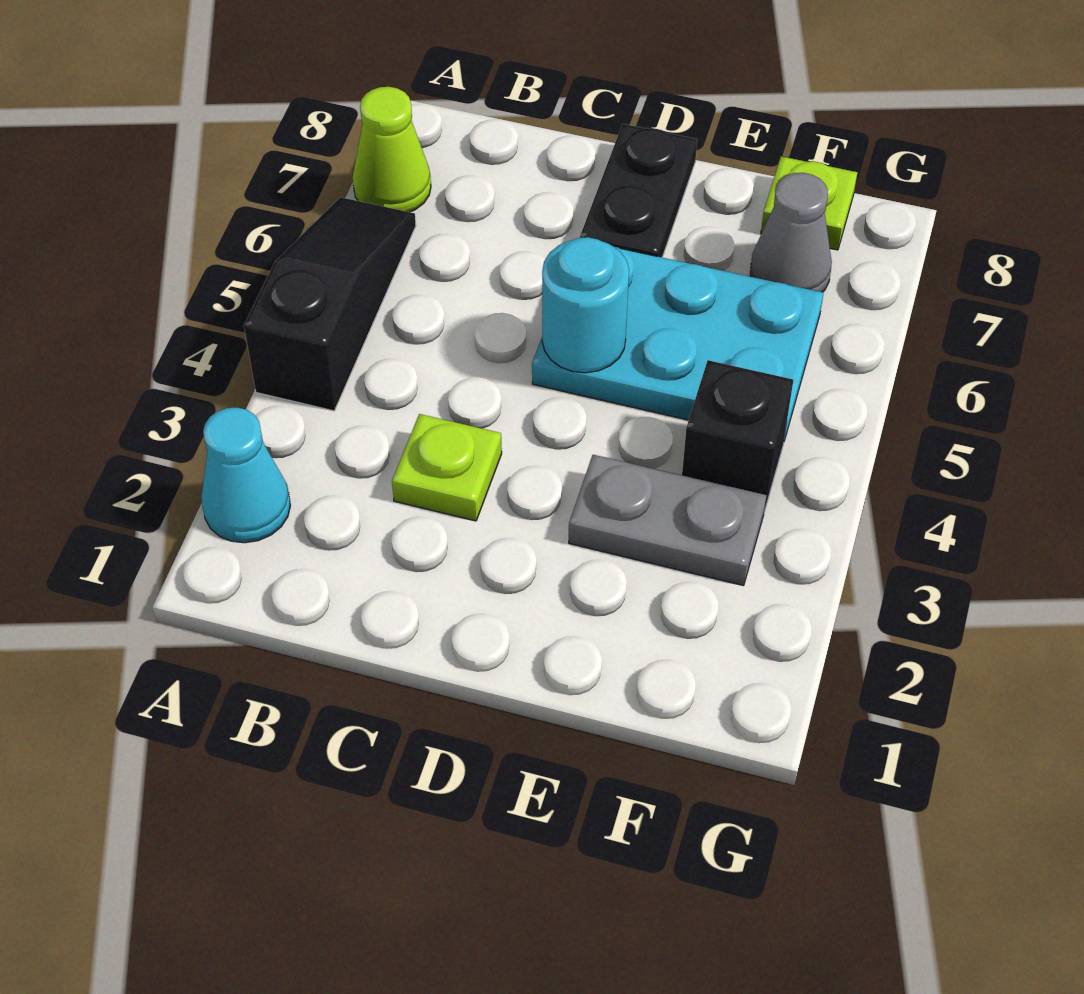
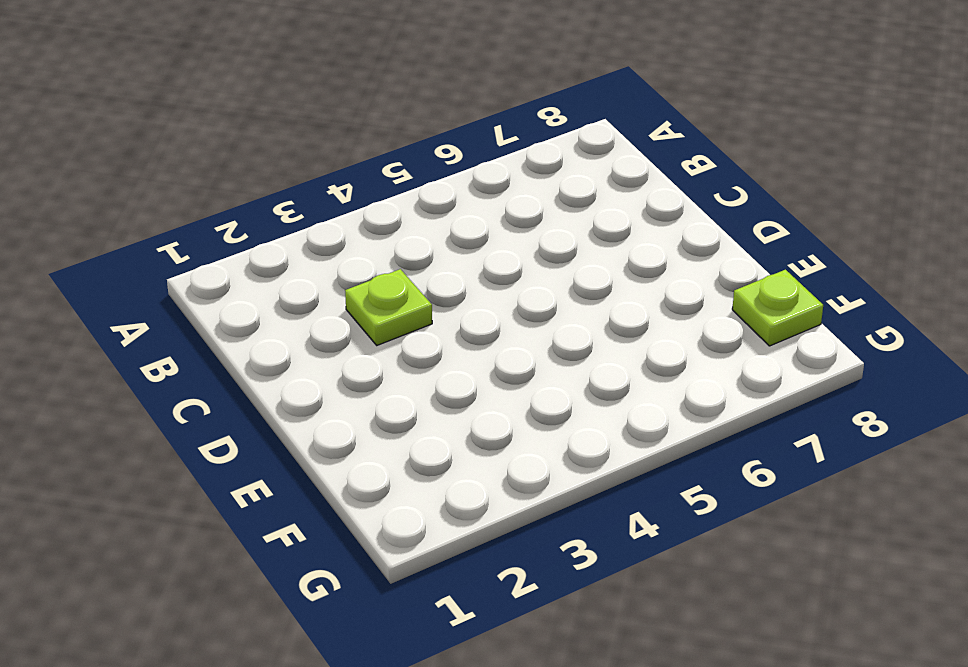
none -> cyan cone A2 level 1
none -> black slope A4:A6 level 1 top 4

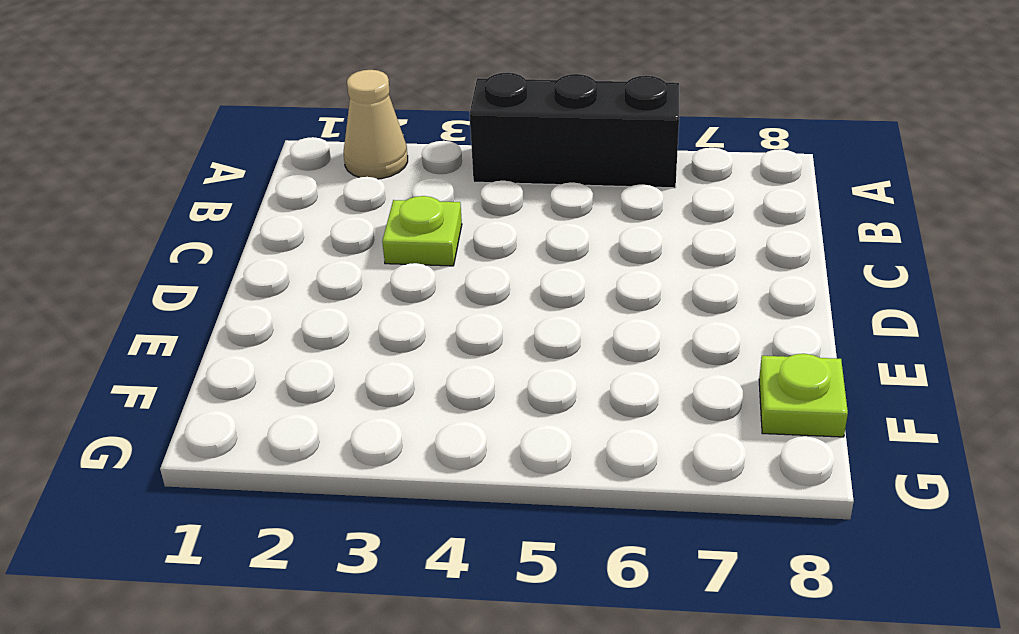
tan cone A2 level 1 -> cyan cone A2 level 1
black brick A4:A6 level 1 -> black slope A4:A6 level 1 top 4
none -> lime cone A7 level 1
none -> cyan plate D5:F6 level 1

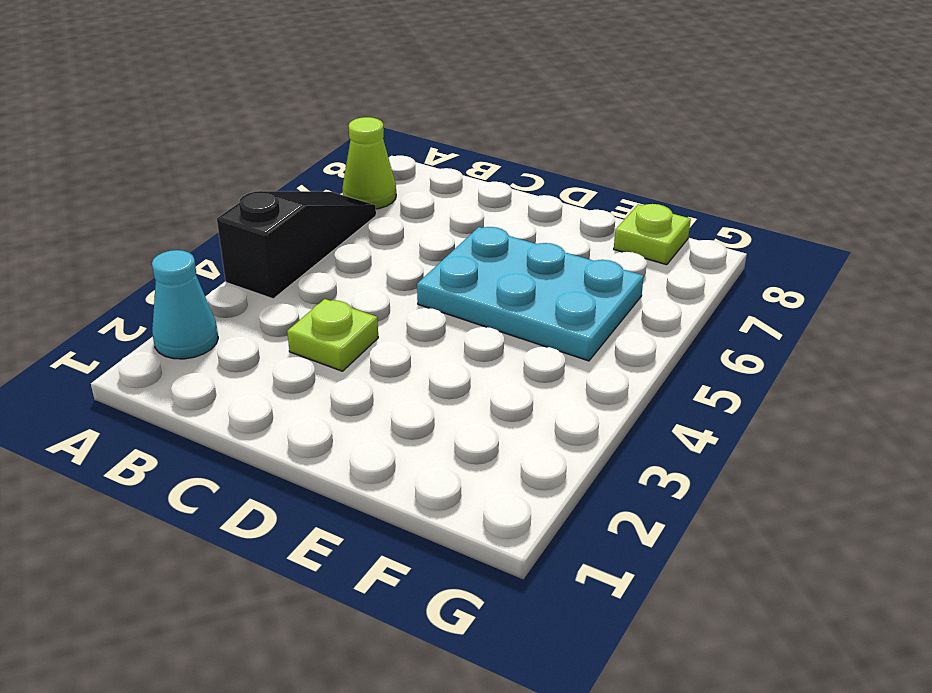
none -> black plate D7:D8 level 1
none -> grey plate E3:F3 level 1

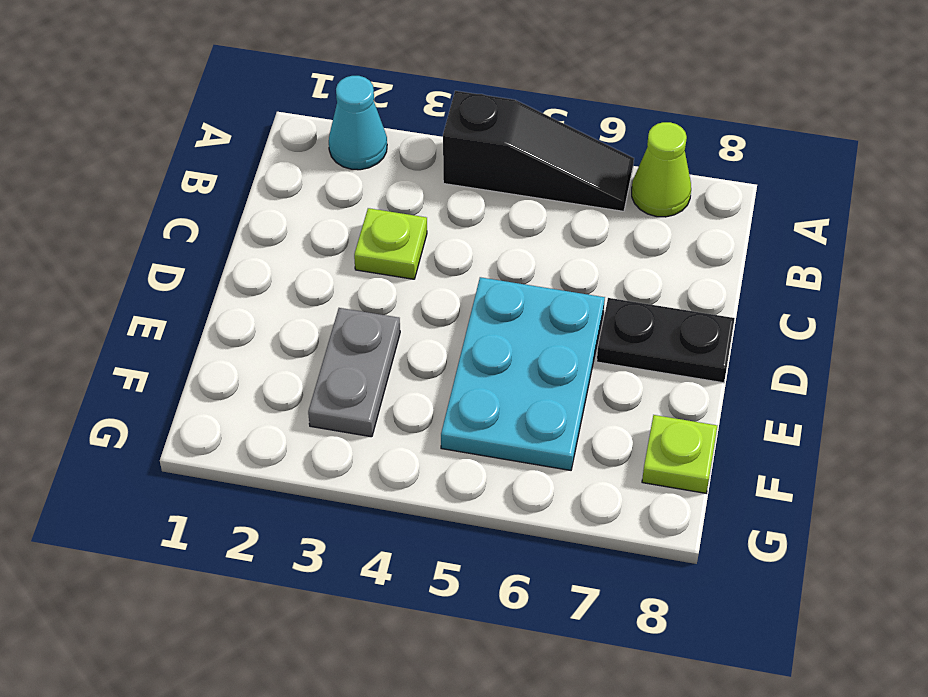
none -> black brick F4 level 1
none -> grey cone F7 level 1

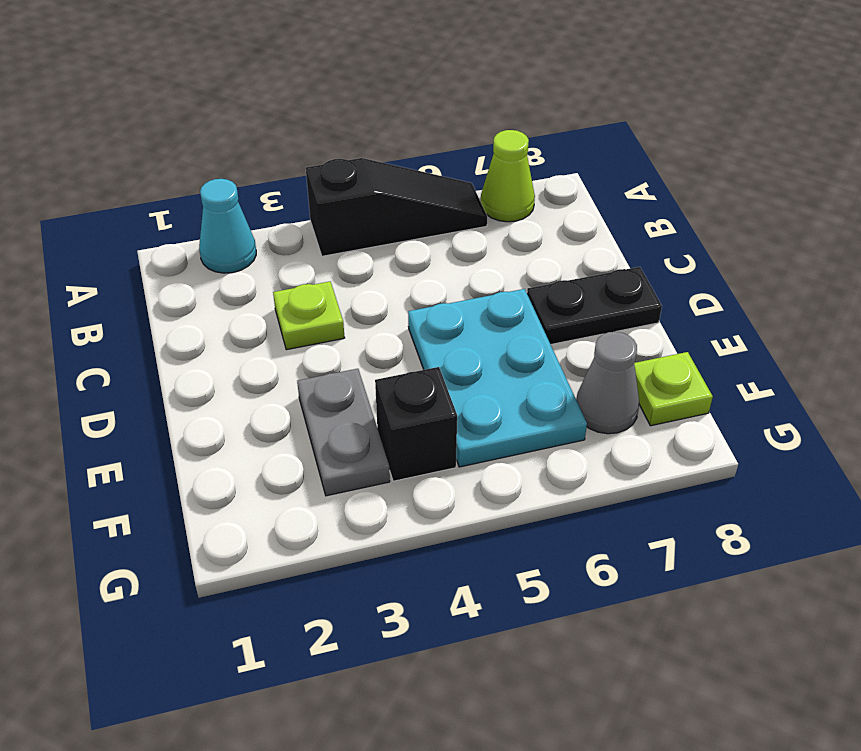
none -> cyan round brick D5 level 2

